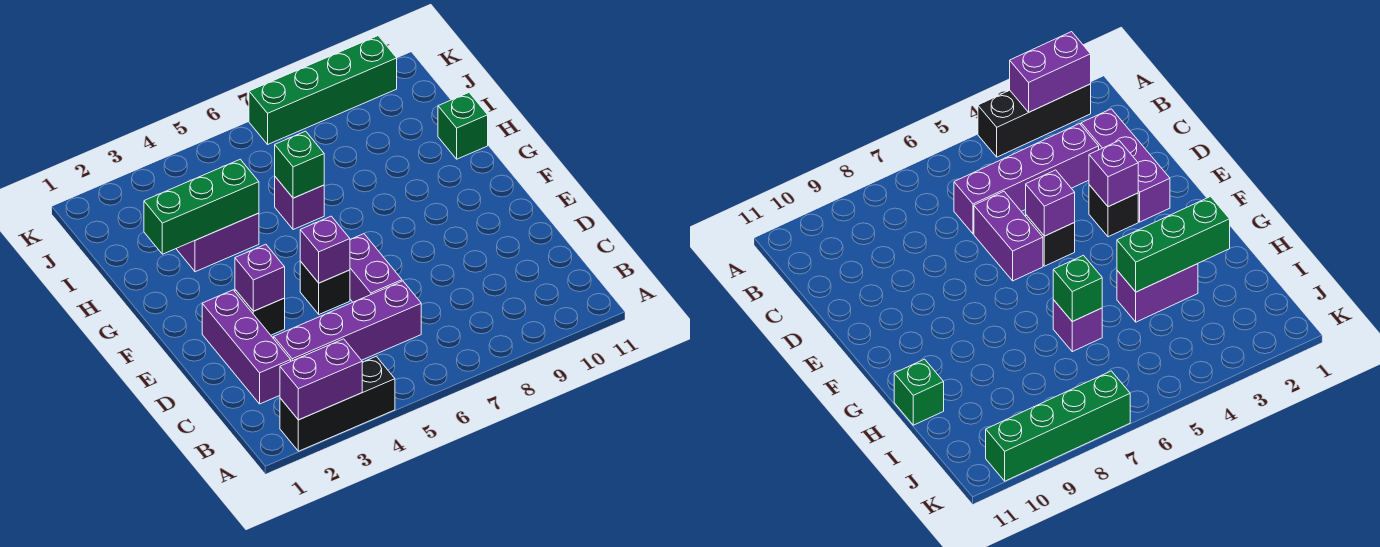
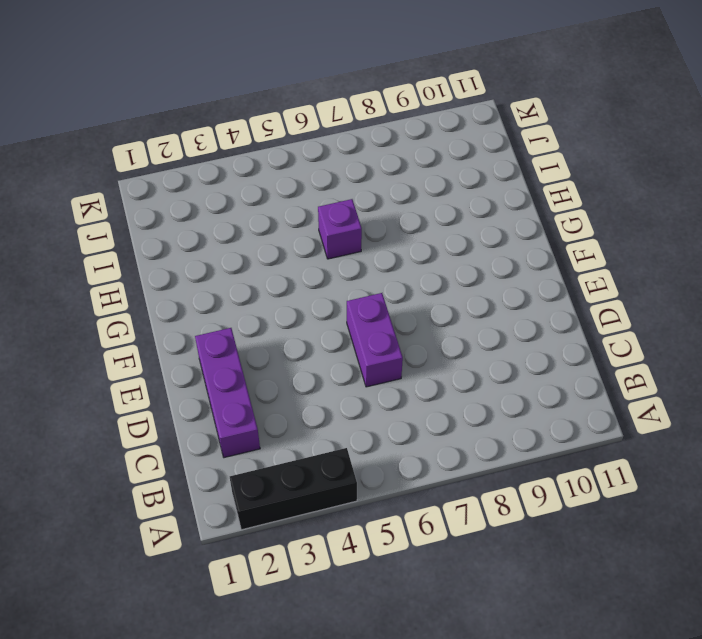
none -> purple brick C3:C6 level 1
none -> black brick E3 level 1
none -> black brick E5 level 1

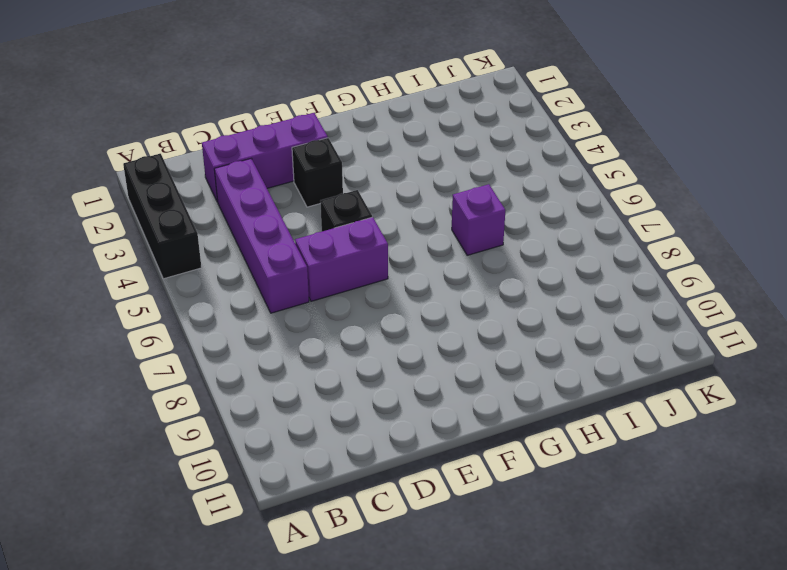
none -> purple brick H3:H4 level 1
none -> green brick H11 level 1
none -> green brick K7:K10 level 1

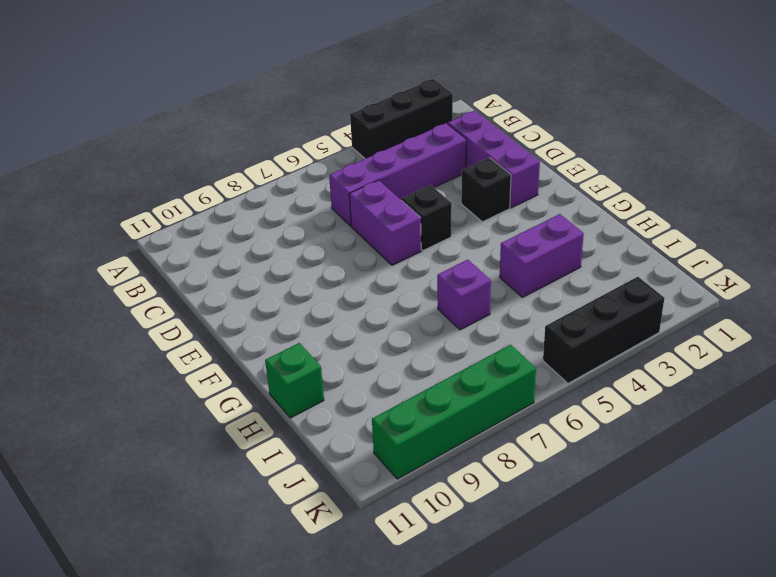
black brick K3:K5 level 1 -> none
none -> purple brick A2:A3 level 2
none -> purple brick E3 level 2
none -> purple brick E5 level 2

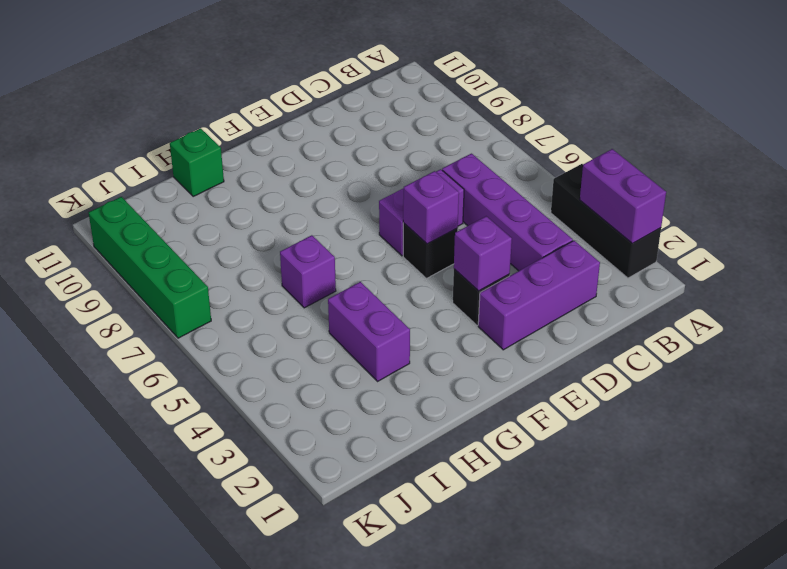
none -> green brick H2:H4 level 2
none -> green brick H6 level 2

